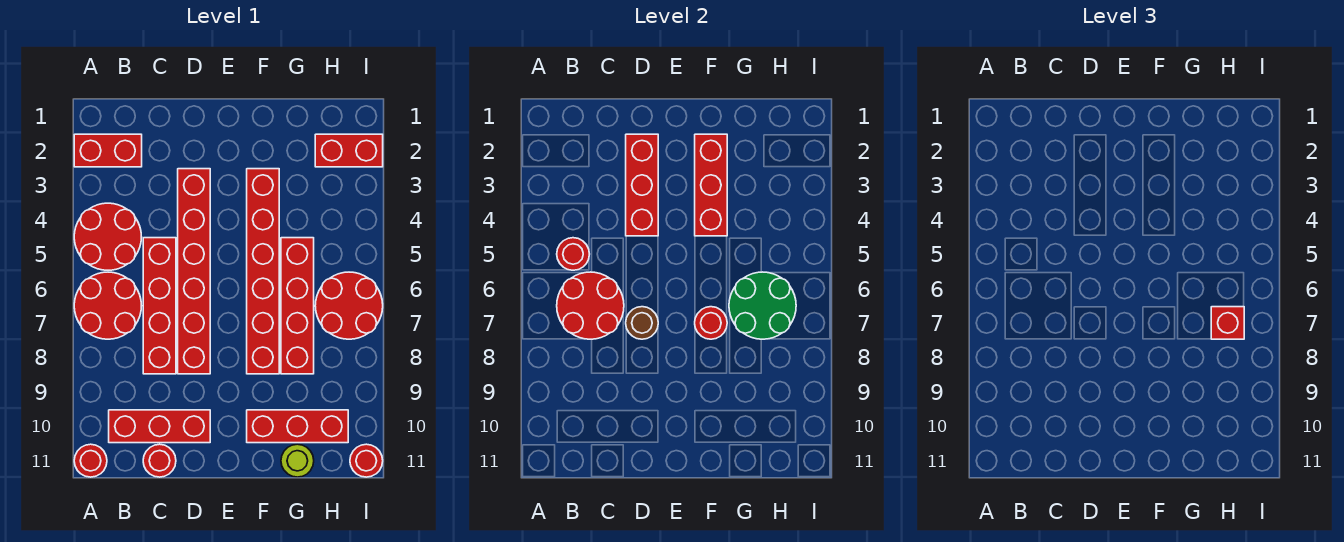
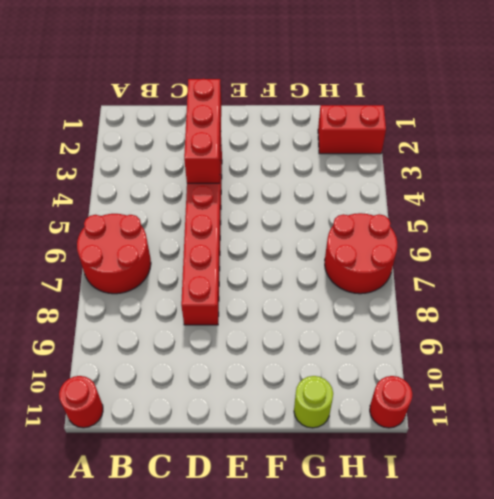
none -> red brick A2:B2 level 1
none -> red round brick A4:B5 level 1
none -> red brick B10:D10 level 1

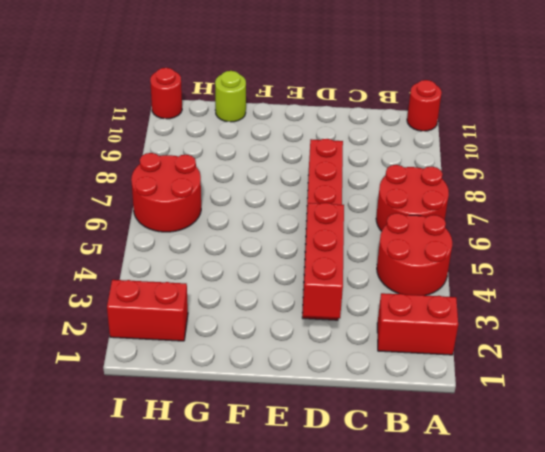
none -> red brick B10:D10 level 1
none -> red brick C5:C8 level 1
none -> red round brick C11 level 1

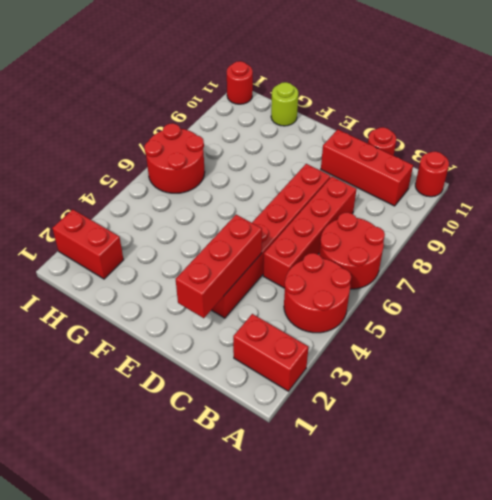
none -> red brick F3:F8 level 1
none -> red brick F10:H10 level 1
none -> red brick G5:G8 level 1

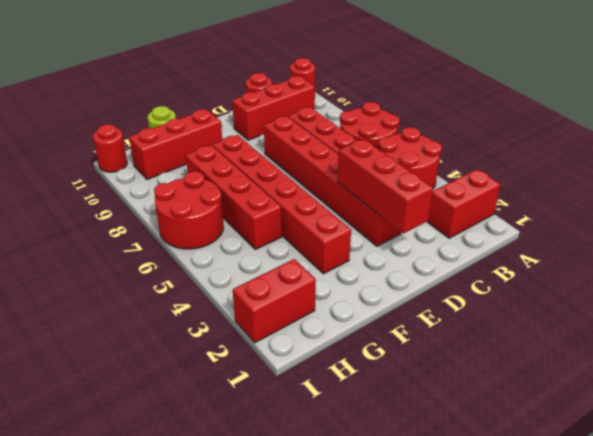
none -> red round brick B5 level 2
none -> red round brick B6:C7 level 2
none -> brown round brick D7 level 2

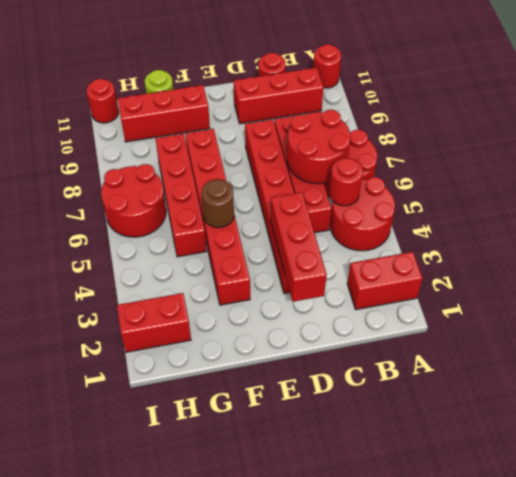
brown round brick F5 level 2 -> brown round brick D7 level 2
none -> red brick F2:F4 level 2
none -> red round brick F7 level 2
none -> green round brick G6:H7 level 2

